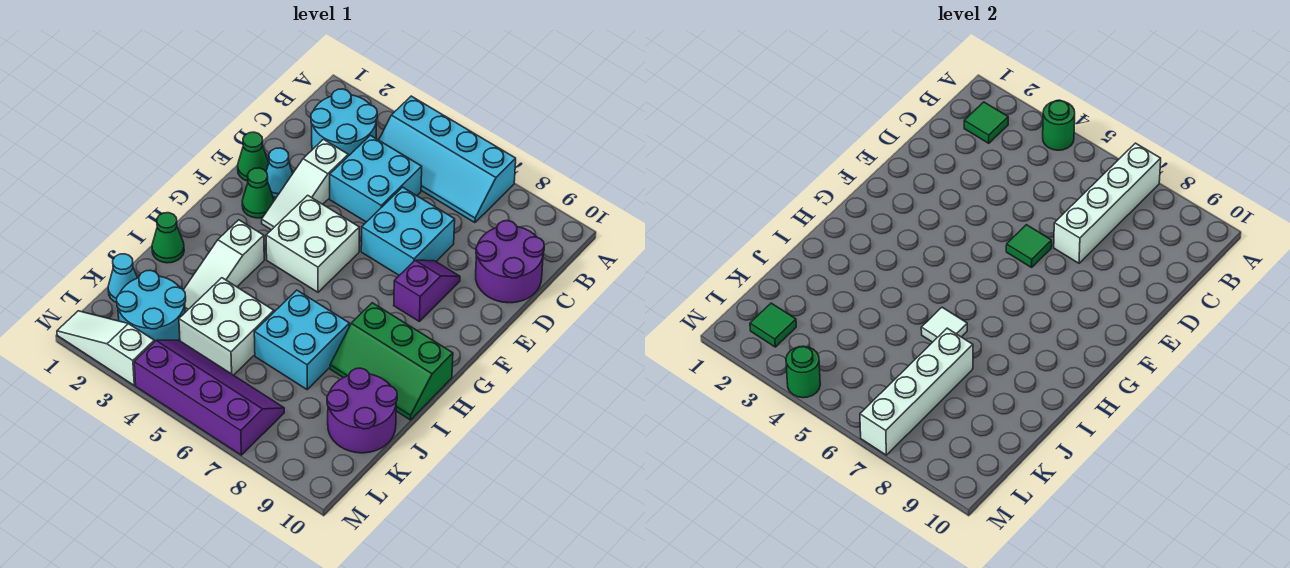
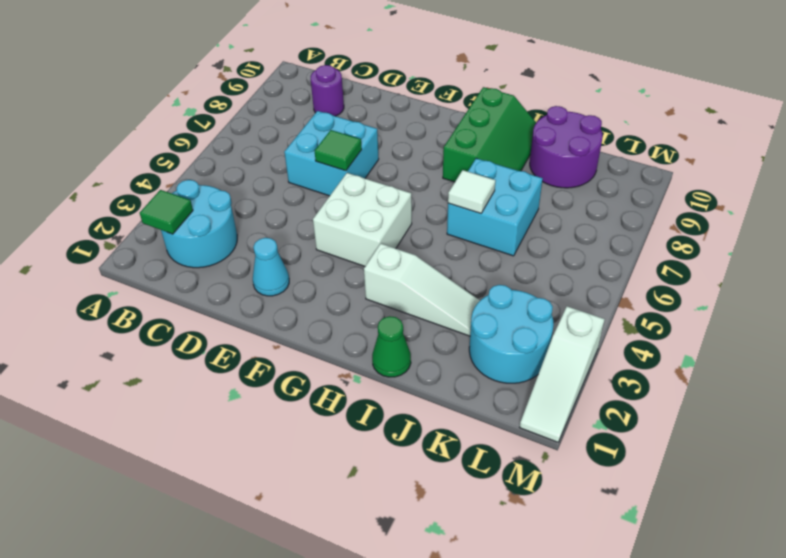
purple round brick C9 level 1 -> purple round brick C9:D10 level 1
none -> cyan slope A4:B7 level 1 top A
none -> cyan brick C4:D5 level 1
none -> white slope D3:F3 level 1 top D

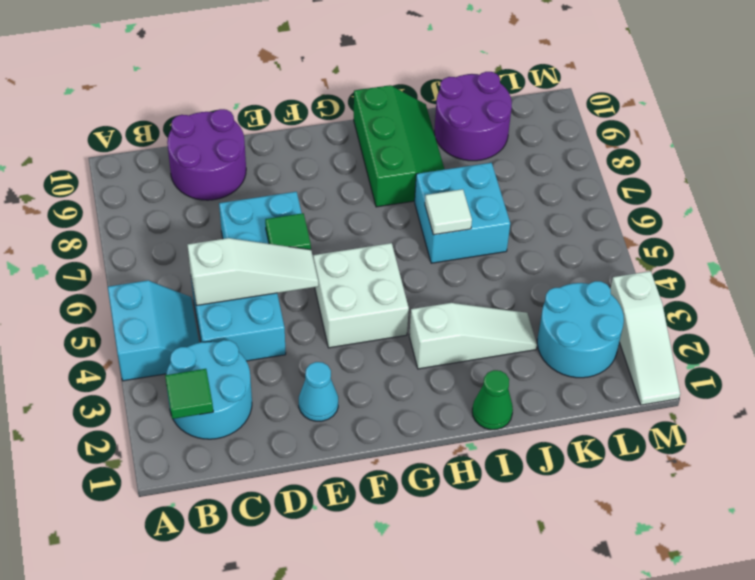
cyan slope A4:B5 level 1 top A -> cyan slope A4:B7 level 1 top A
white slope C5:E5 level 2 top C -> white slope D3:F3 level 1 top D
none -> green cone E1 level 1
none -> purple slope E8:F8 level 1 top F
none -> green cone F2 level 1

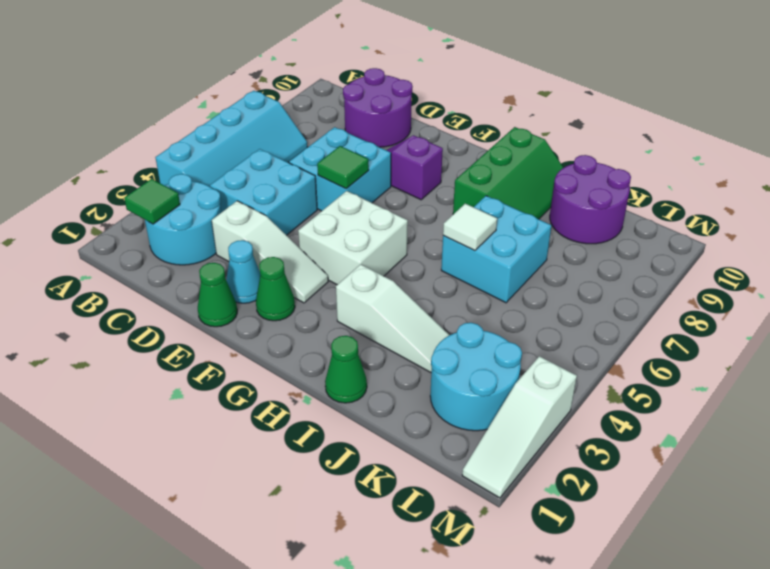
none -> white brick J4:K5 level 1
none -> cyan cone K1 level 1
none -> purple slope L4:M7 level 1 top M

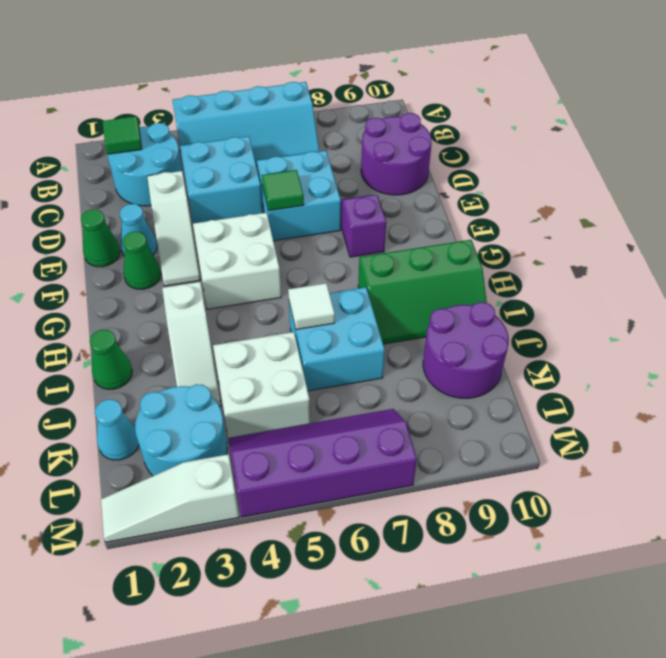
none -> green round brick A4 level 2
none -> white brick A7:D7 level 2
none -> white brick J7:M7 level 2

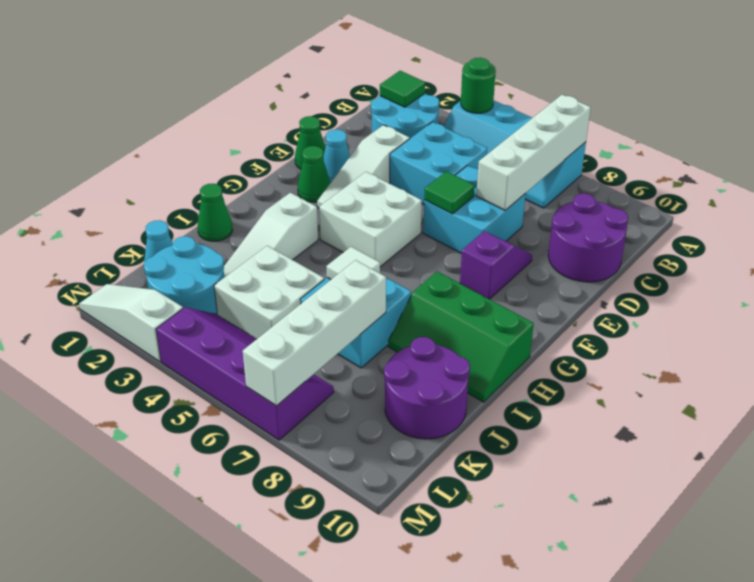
none -> green tile L2 level 2
none -> green round brick M4 level 2

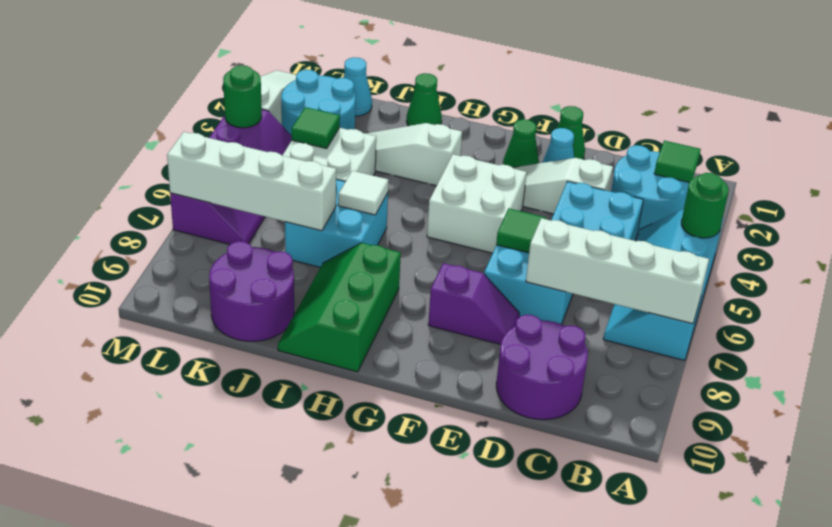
green tile K4 level 2 -> green tile L2 level 2

